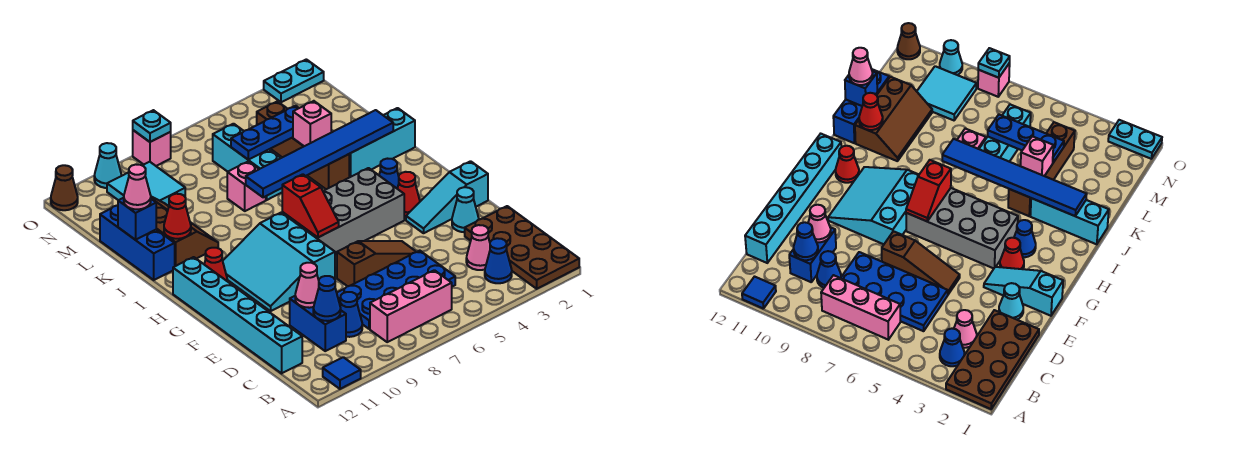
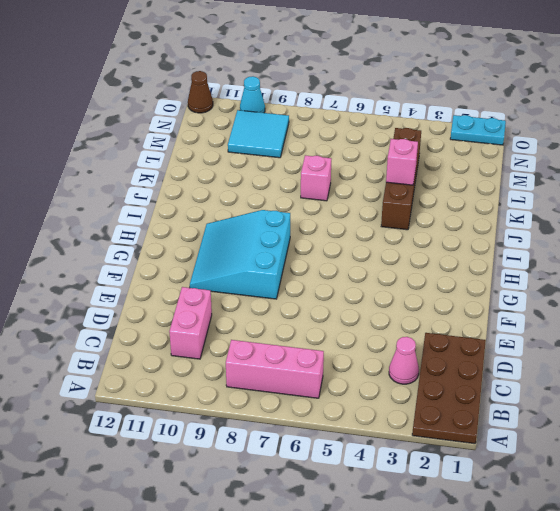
pink brick C10:D10 level 1 -> blue brick C10:D10 level 1
none -> blue tile A11 level 1
none -> blue cone B3 level 1
none -> blue plate C5:D8 level 1
none -> blue cone C9 level 1

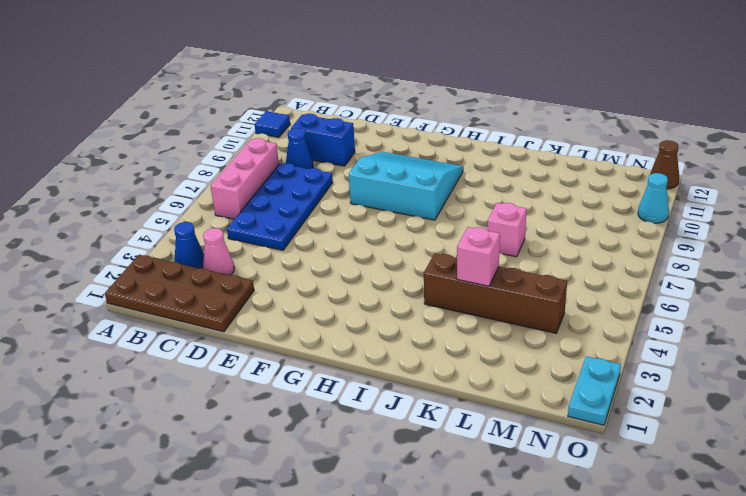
none -> cyan brick C12:H12 level 1
none -> cyan cone E2 level 1
none -> brown slope E5:E7 level 1 top 7
none -> cyan slope F1:F3 level 1 top 1

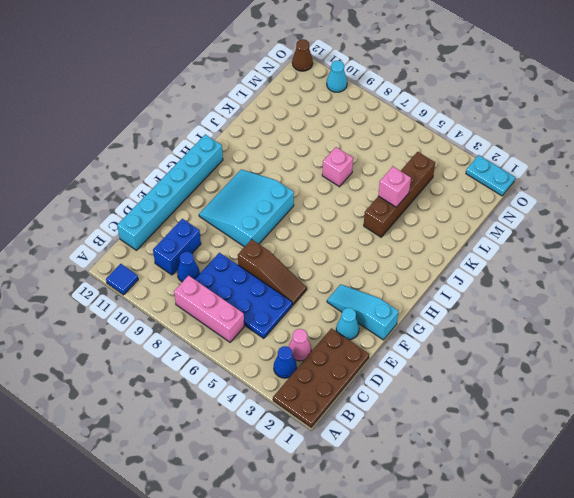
none -> red cone G3 level 1
none -> grey brick G4:H7 level 1
none -> blue cone H3 level 1
none -> red cone H11 level 1

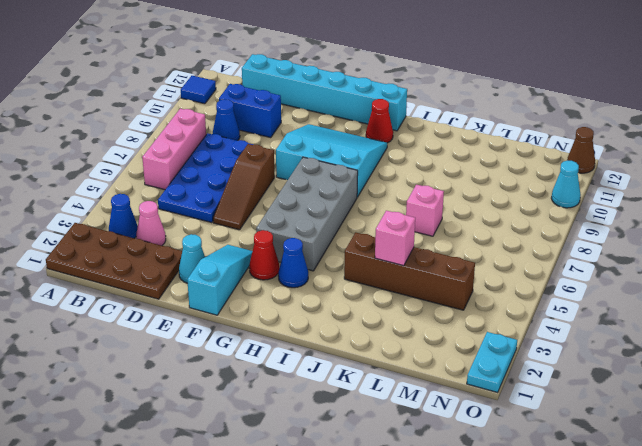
none -> cyan brick J1:J3 level 1
none -> brown slope J10:L11 level 1 top 11
none -> blue brick J12:L12 level 1
none -> cyan brick K6:M6 level 1

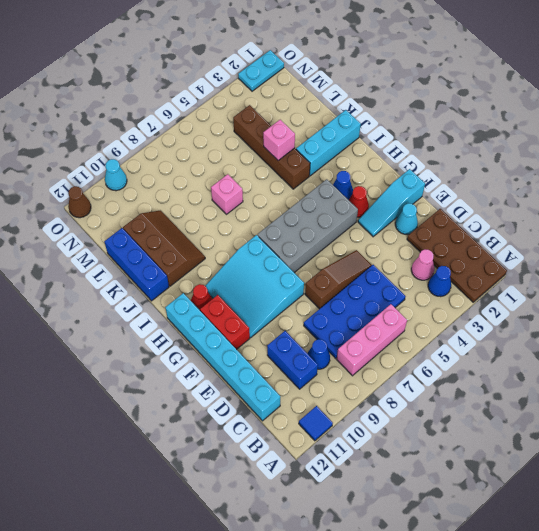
red brick F11:G11 level 1 -> none
none -> cyan brick K6:M6 level 1
none -> cyan tile M9:N10 level 1
none -> pink brick O8 level 1
none -> blue cone C10 level 2

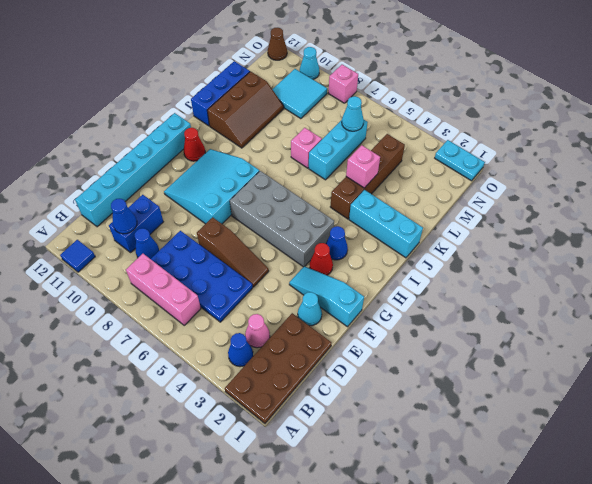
cyan cone M6 level 2 -> none
none -> pink cone D10 level 2
none -> red slope G7:H7 level 2 top H
none -> blue tile J2:J7 level 2
none -> red cone J11 level 2

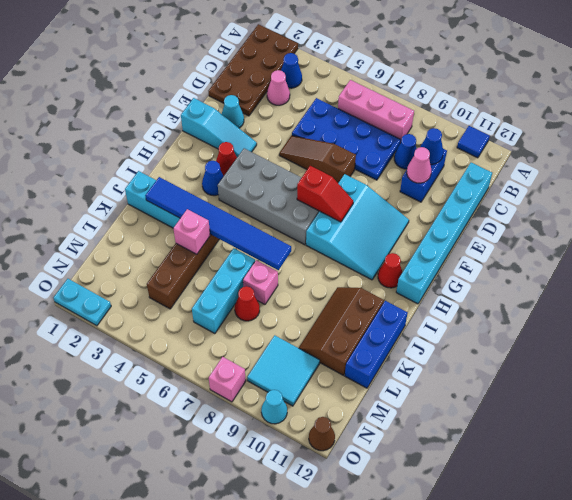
red slope G7:G8 level 2 top 7 -> red slope G7:H7 level 2 top H
red cone L7 level 1 -> red cone J11 level 2
none -> blue brick K12 level 2
none -> blue plate L4:L6 level 2
none -> cyan plate O8 level 2
none -> pink cone K12 level 3

